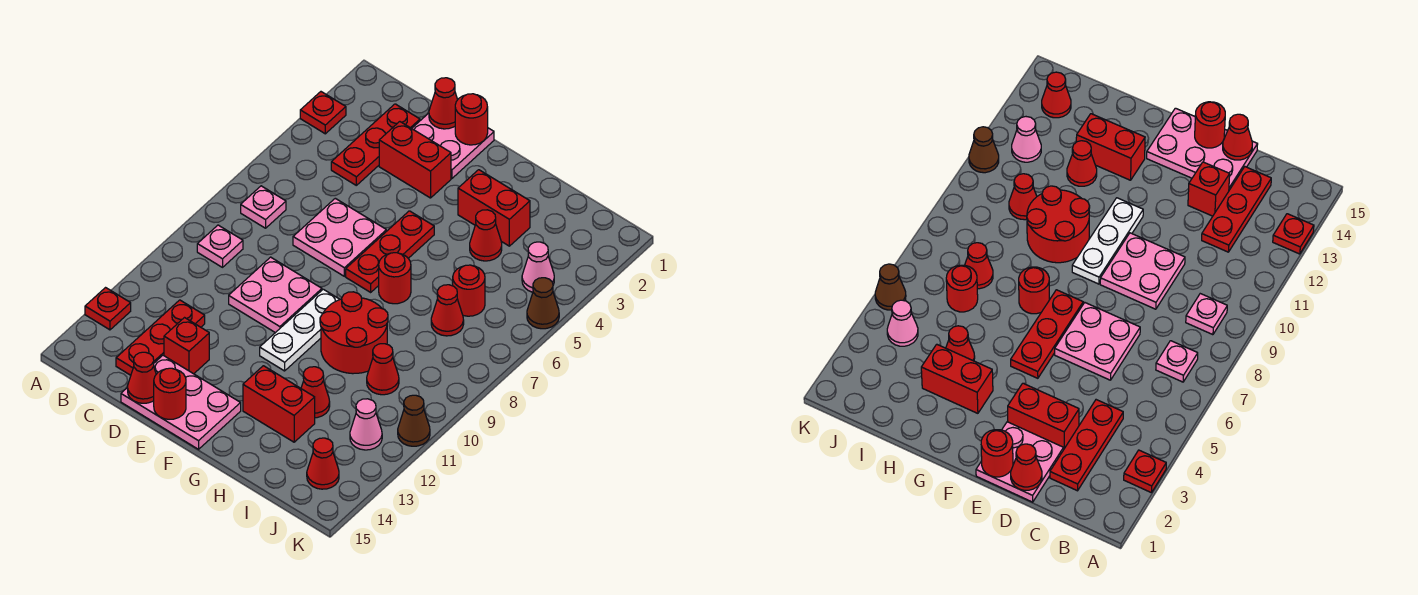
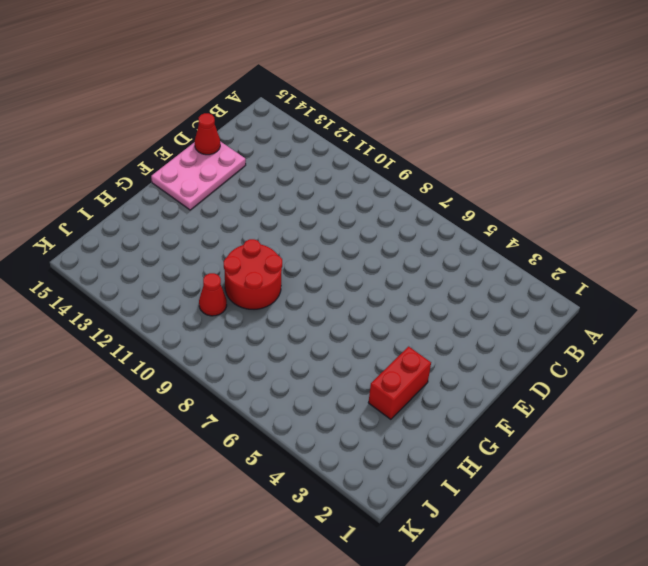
none -> red plate A3 level 1
none -> red plate A13 level 1
none -> pink plate B7 level 1
none -> pink plate B9 level 1

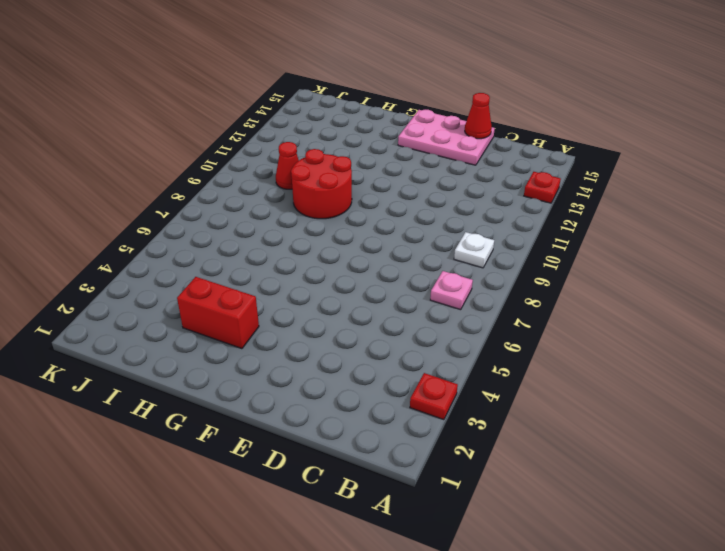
white plate B9 level 1 -> pink plate B9 level 1
none -> red plate C2:C4 level 1
none -> red plate C12:C14 level 1
none -> pink plate D1:E2 level 1
none -> red brick D3:E3 level 1

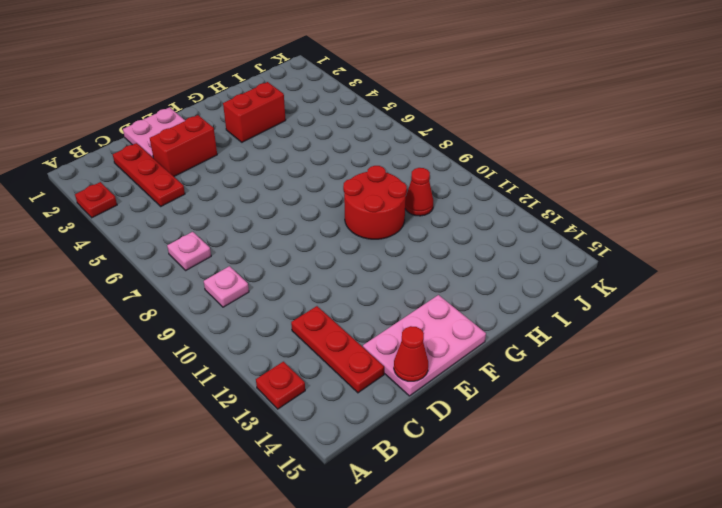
none -> pink plate D6:E7 level 1
none -> pink plate D9:E10 level 1
none -> red brick D13 level 1
none -> red plate F5:F7 level 1

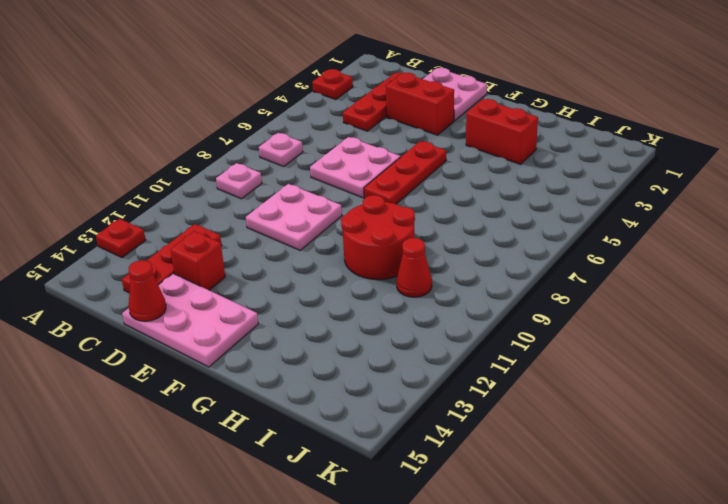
none -> white plate F9:F11 level 1
none -> red round brick G7 level 1
none -> red brick G13:H13 level 1
none -> red cone H4 level 1

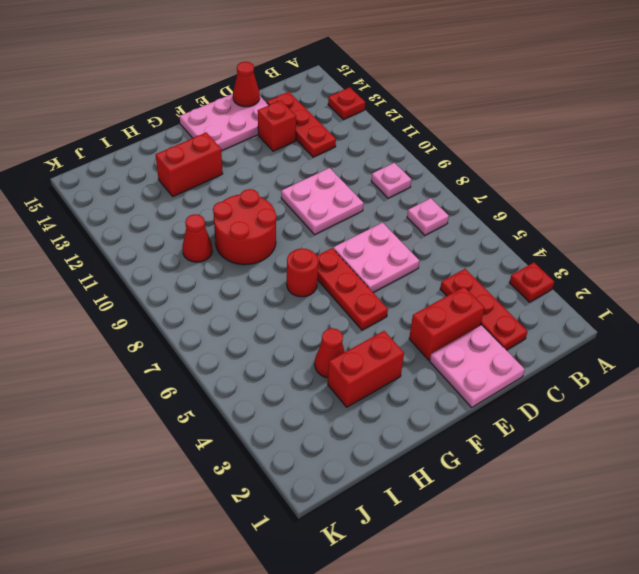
none -> white plate F9:F11 level 1
none -> red cone H12 level 1
none -> red round brick I6 level 1
none -> red cone I7 level 1

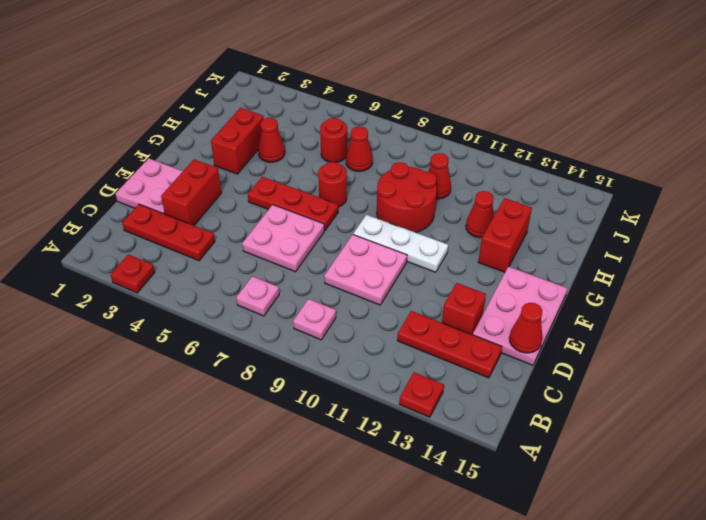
none -> pink cone J4 level 1
none -> pink cone J12 level 1
none -> red cone J14 level 1
none -> brown cone K5 level 1

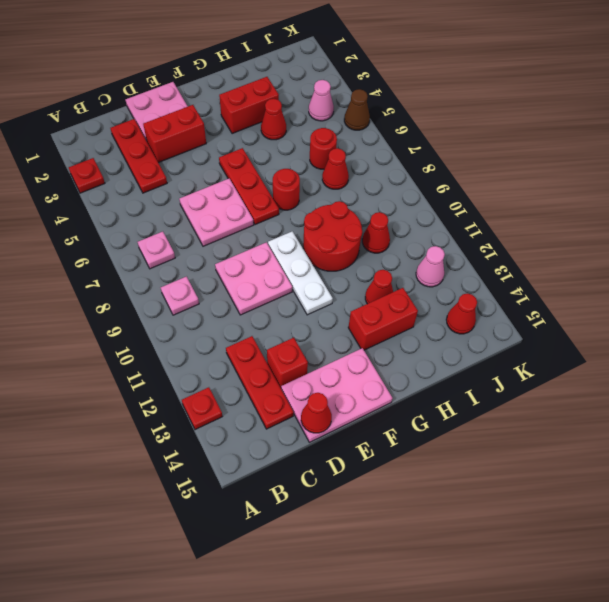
none -> brown cone K11 level 1
none -> red cone D1 level 2
none -> red round brick E1 level 2
none -> red round brick E15 level 2

